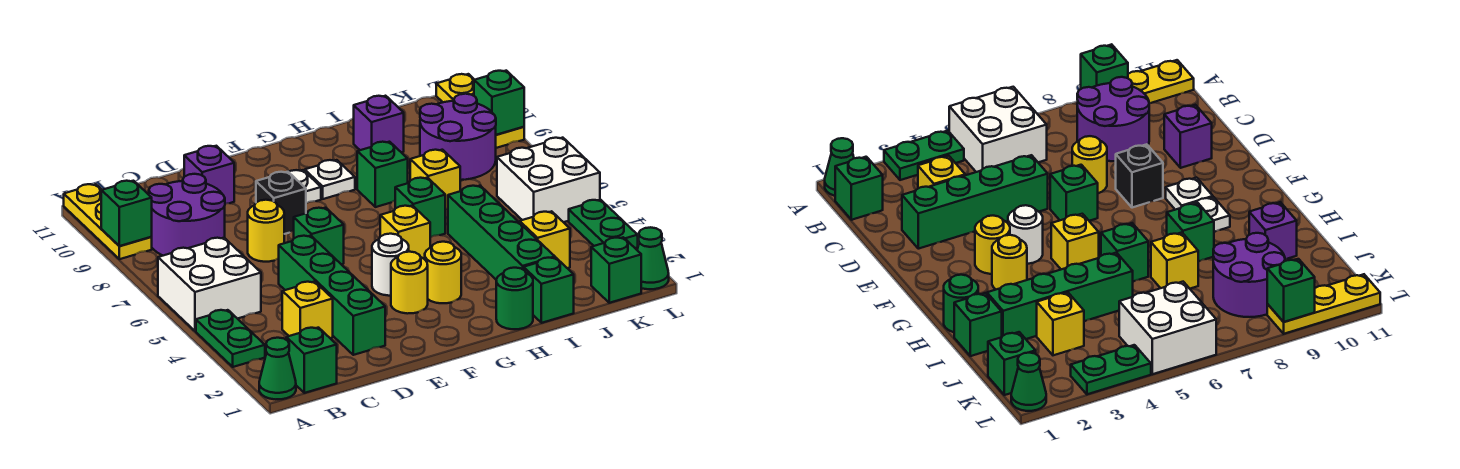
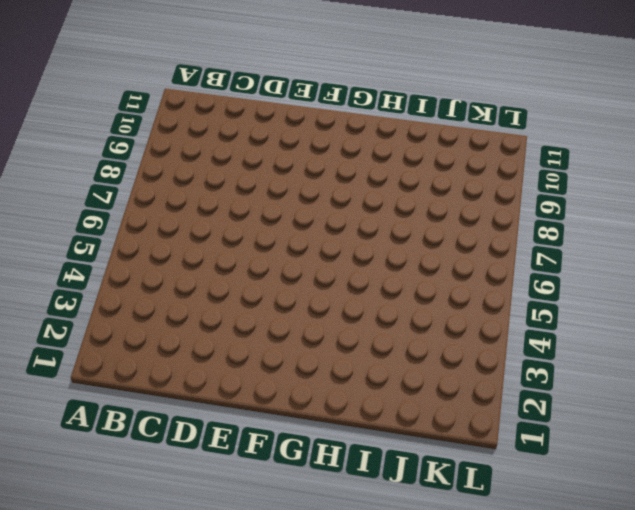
none -> green cone A1 level 1
none -> green plate A3:A4 level 1
none -> white brick A5:B6 level 1
none -> yellow plate A9:A11 level 1

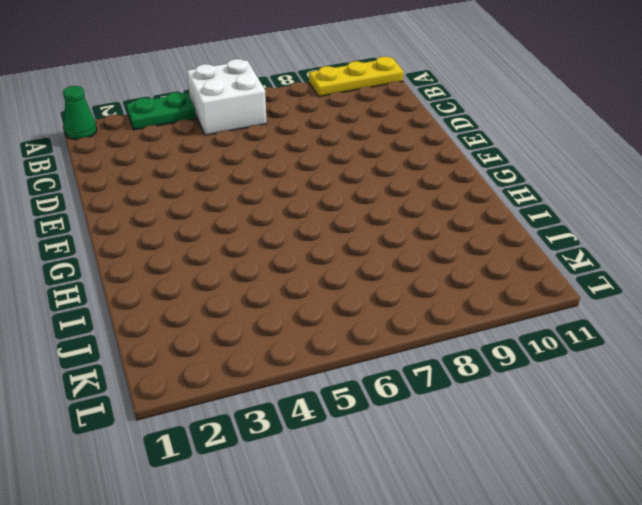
none -> green brick B1 level 1
none -> purple round brick B8:C9 level 1
none -> yellow brick C3 level 1
none -> green brick D2:D5 level 1

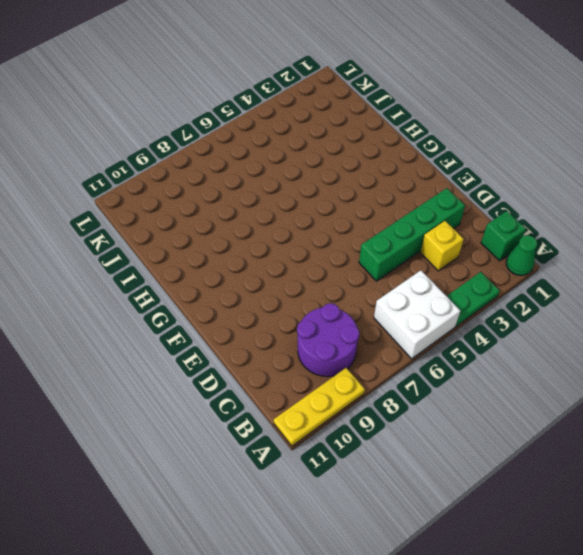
none -> yellow round brick D7 level 1
none -> purple brick D10 level 1
none -> green brick E6 level 1
none -> black brick E8 level 1

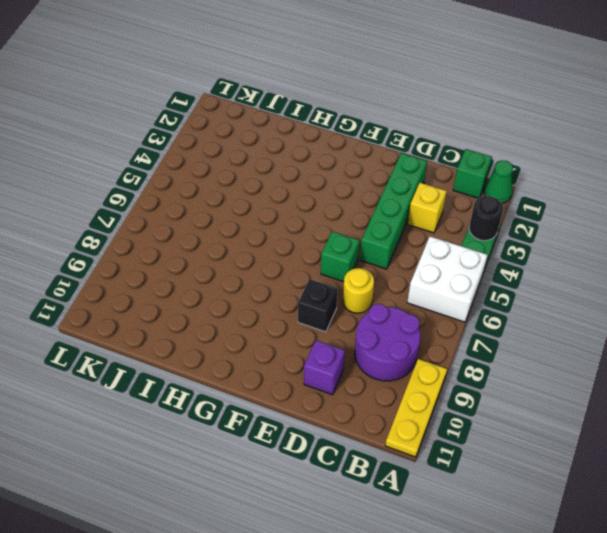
black round brick A3 level 2 -> none
none -> yellow round brick F3 level 1
none -> white round brick F4 level 1
none -> white plate F9 level 1
none -> yellow round brick G3 level 1

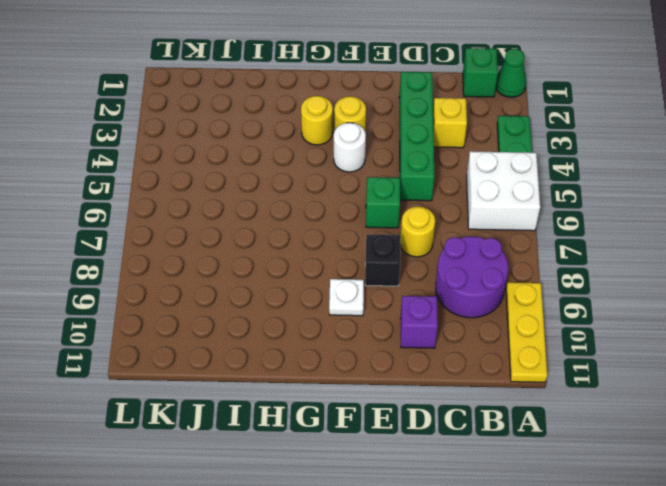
none -> yellow brick G5 level 1
none -> white plate G9 level 1
none -> green round brick H1 level 1
none -> green brick H6 level 1

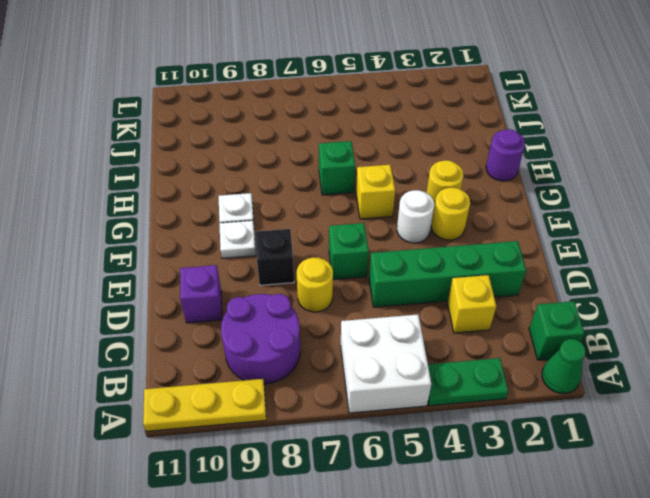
purple round brick H1 level 1 -> green round brick H1 level 1
none -> green brick H8 level 1
none -> green brick I1 level 1
none -> green brick I2:I5 level 1
none -> yellow brick I7 level 1

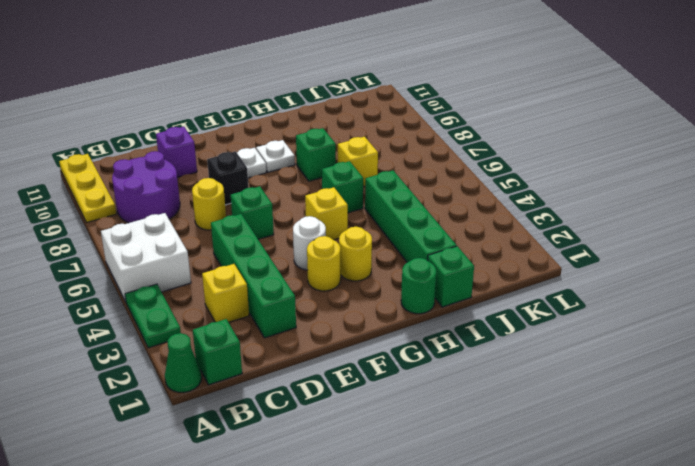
none -> purple brick I10 level 1
none -> yellow brick J3 level 1
none -> purple round brick J8:K9 level 1
none -> green brick K1 level 1

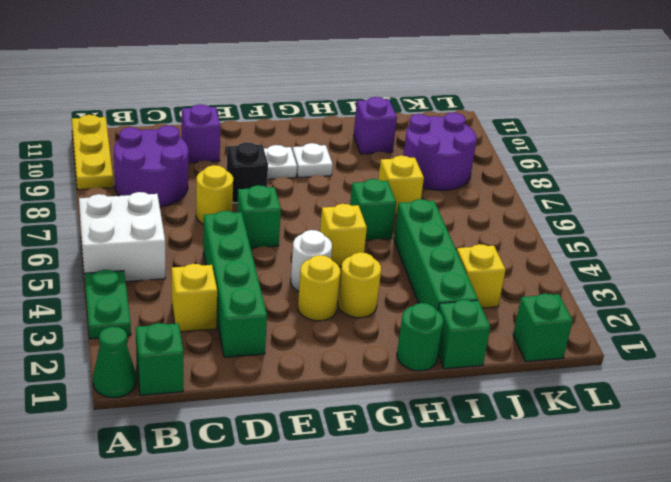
none -> green brick H8 level 1
none -> white brick K5:L6 level 1
none -> green cone L1 level 1
none -> green plate L3:L4 level 1

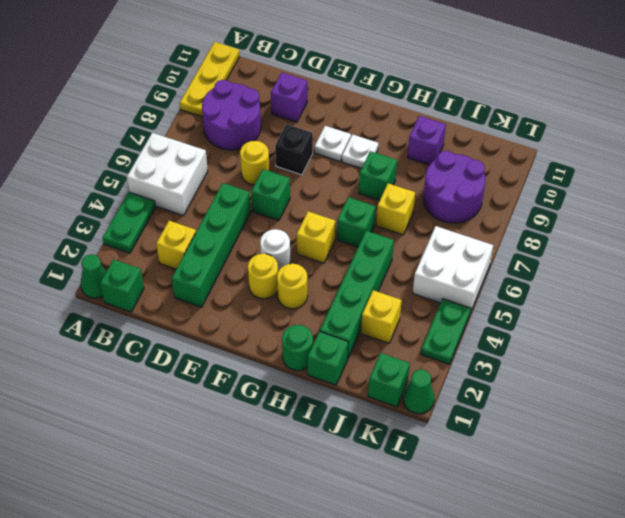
none -> yellow plate L9:L11 level 1
none -> green brick A9 level 2
none -> green brick L9 level 2

